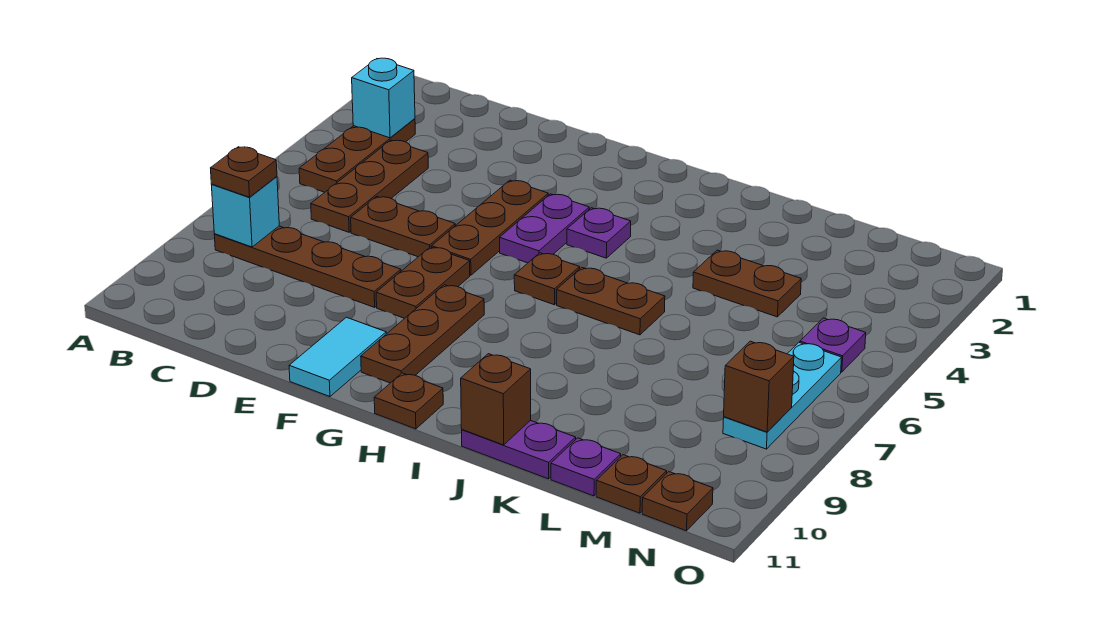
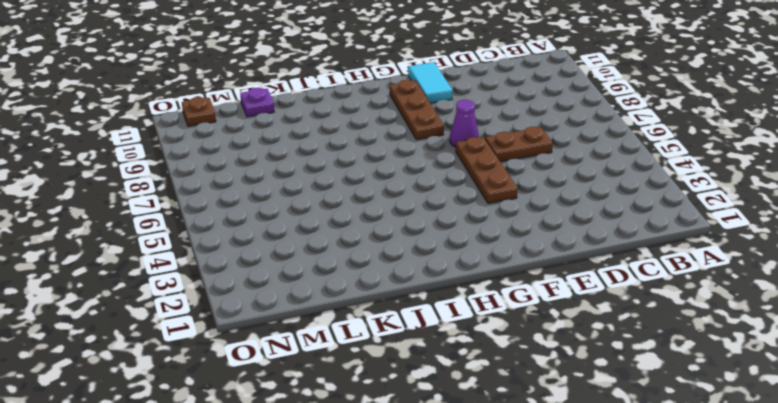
purple cone F7 level 1 -> brown plate F7:F8 level 1
none -> brown plate B3:B5 level 1
none -> brown plate B8:E8 level 1
none -> brown plate C4:C6 level 1

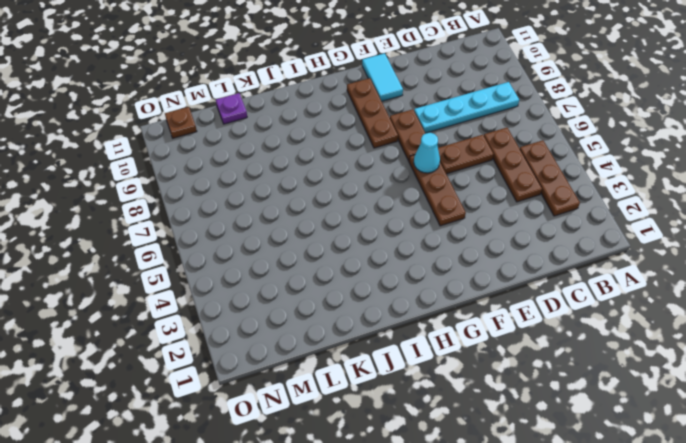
cyan plate B8:E8 level 1 -> brown plate B8:E8 level 1
cyan cone F6 level 2 -> none
none -> purple plate G4:G5 level 1
none -> purple plate H4 level 1
none -> brown plate H6 level 1

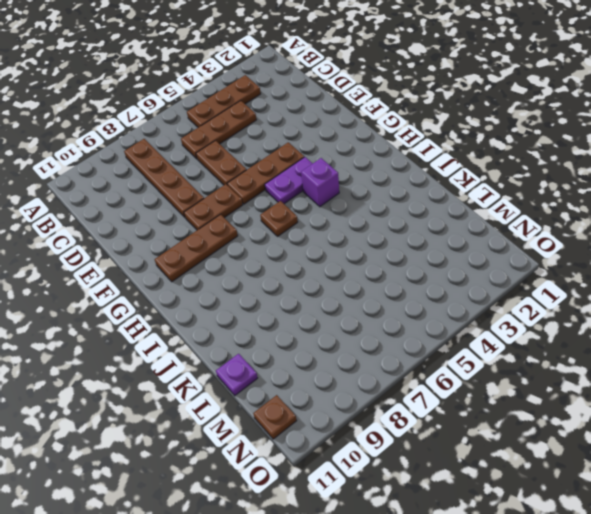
purple brick H4 level 1 -> purple plate H4 level 1
none -> cyan tile F10:F11 level 1
none -> brown plate H11 level 1
none -> brown plate I6:J6 level 1

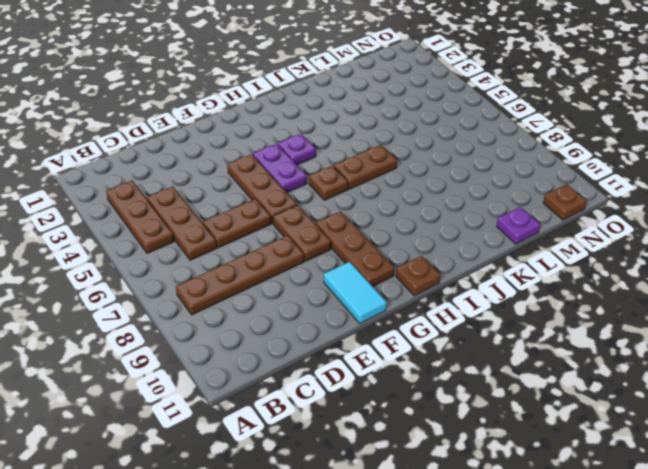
none -> purple plate J11:K11 level 1
none -> brown plate K4:L4 level 1
none -> brown plate M11 level 1

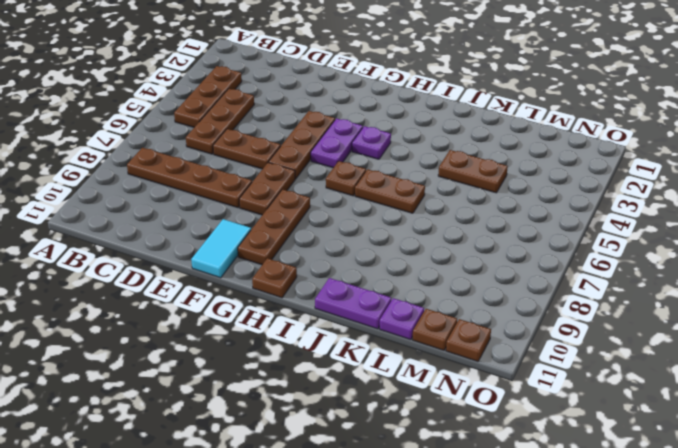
none -> purple plate N5 level 1
none -> cyan plate N6:N8 level 1
none -> cyan brick B3 level 2

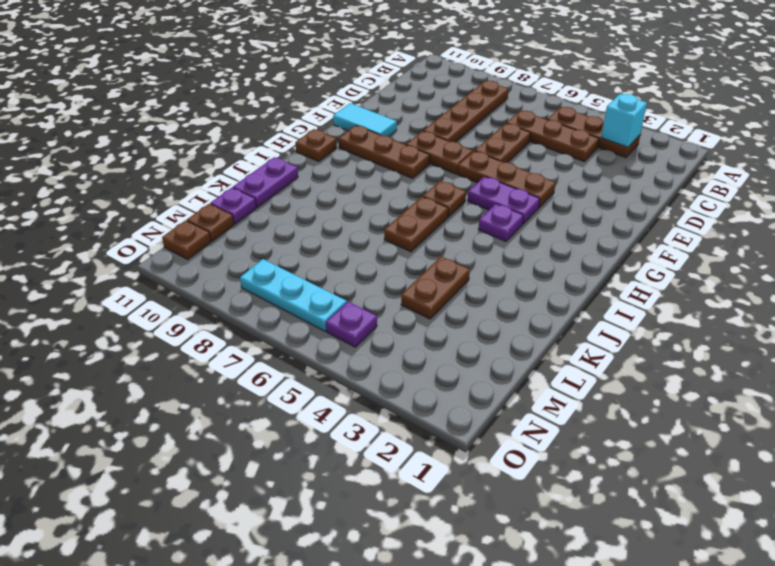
none -> cyan brick B8 level 2
none -> brown brick J11 level 2
none -> brown brick N8 level 2

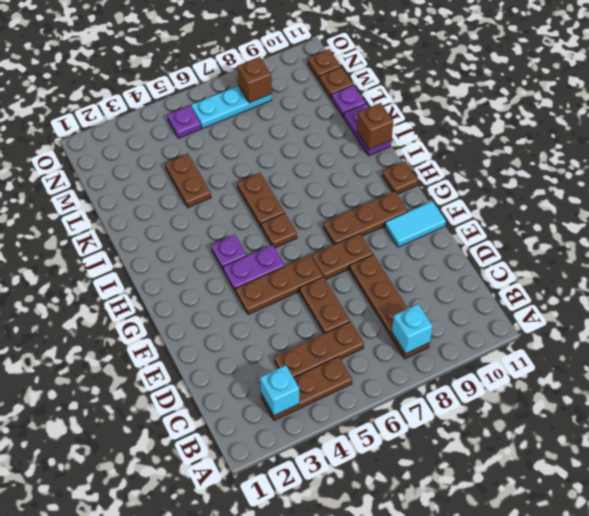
none -> brown plate B8 level 3

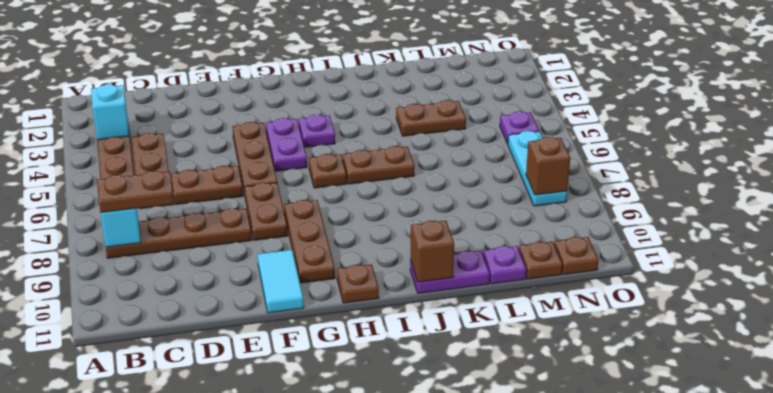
brown plate B8:C8 level 3 -> brown plate B8 level 3

